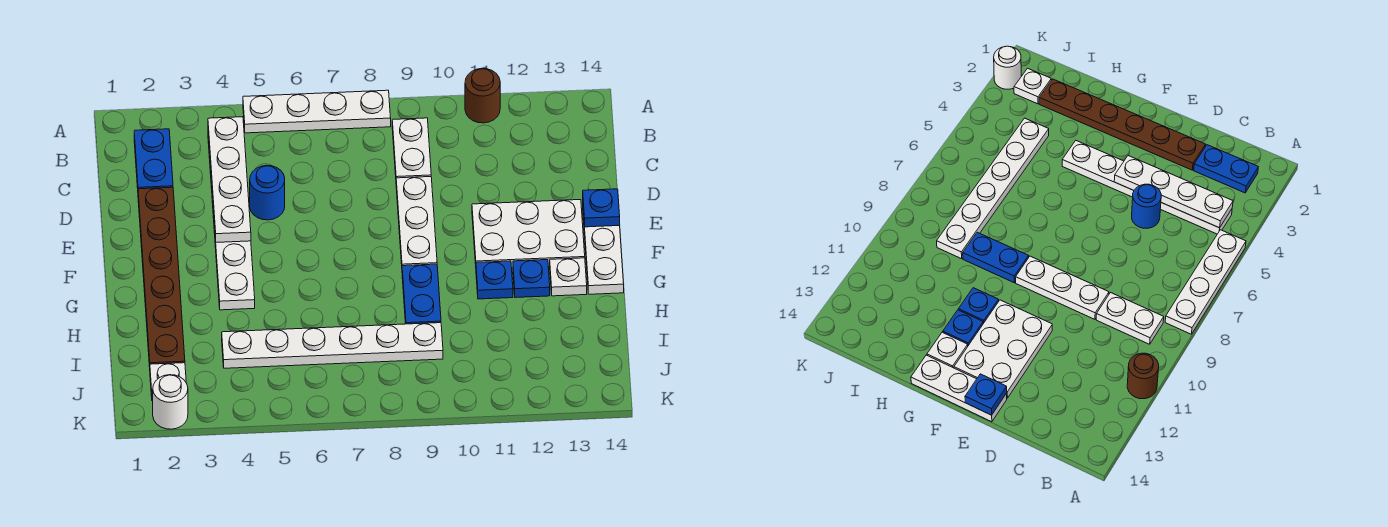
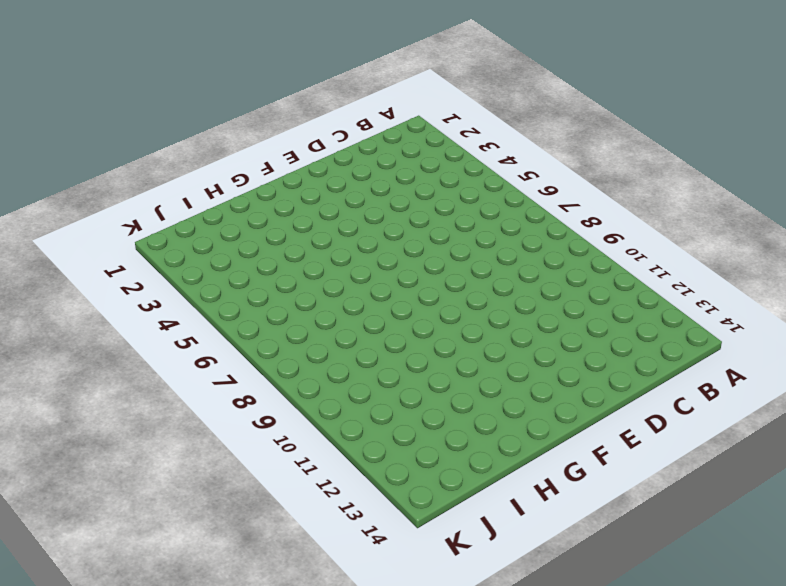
none -> white plate A5:A8 level 1
none -> brown round brick A11 level 1
none -> blue plate B2:C2 level 1

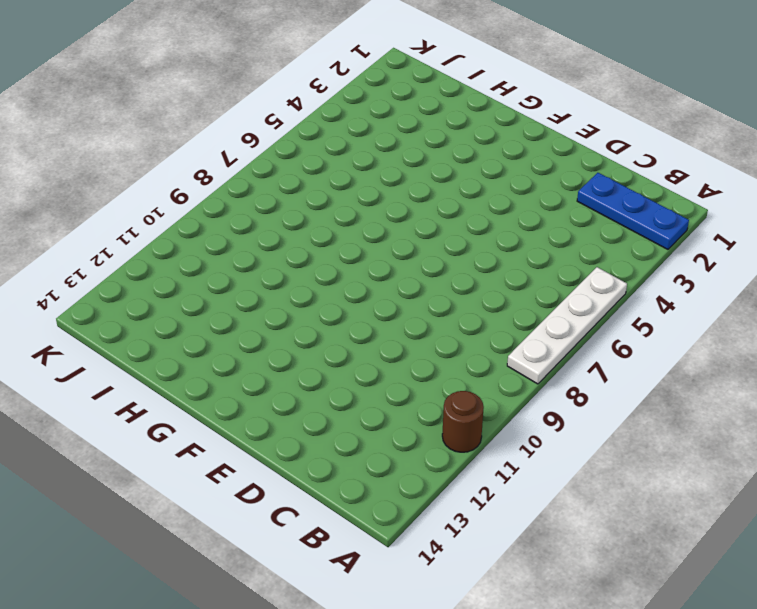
blue plate A2:C2 level 1 -> blue plate B2:C2 level 1
none -> white plate B4:G4 level 1
none -> white plate B9:C9 level 1
none -> brown plate D2:I2 level 1

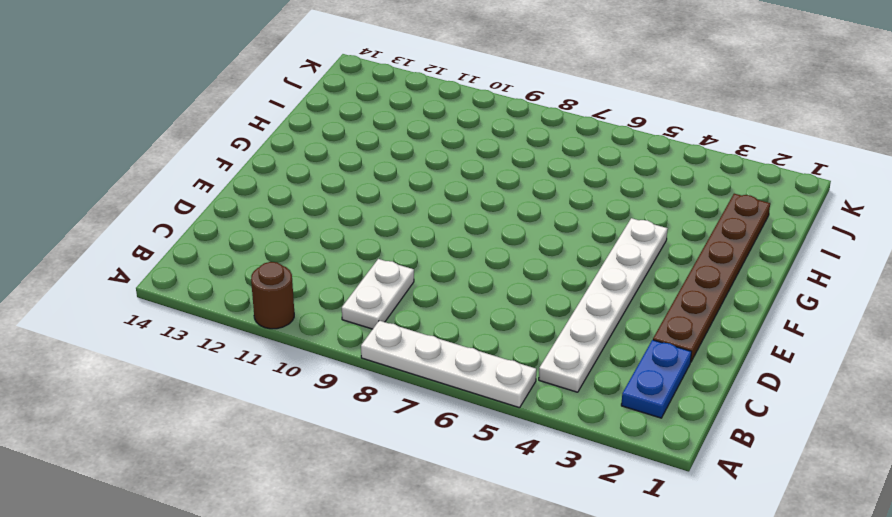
none -> blue round brick D5 level 1
none -> white plate D9:F9 level 1
none -> white plate E11:F13 level 1

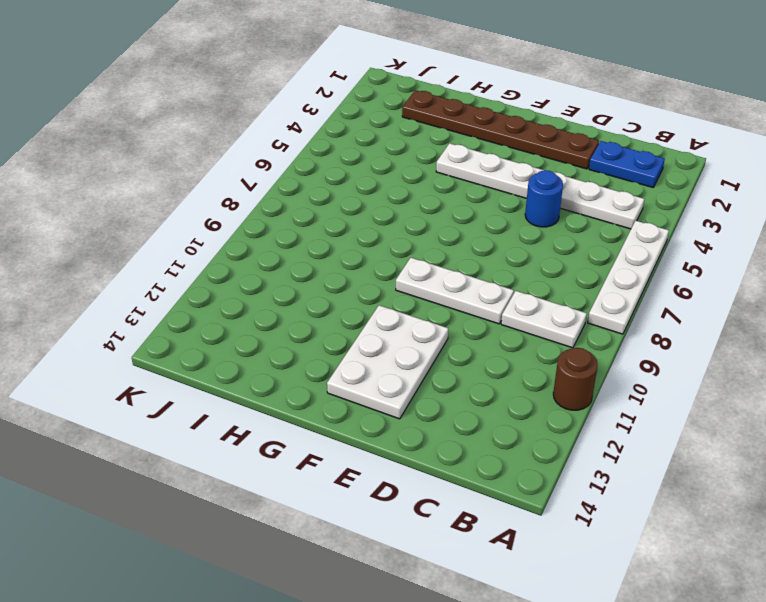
none -> white plate E14:G14 level 1
none -> blue plate G9:H9 level 1
none -> blue plate G11 level 1

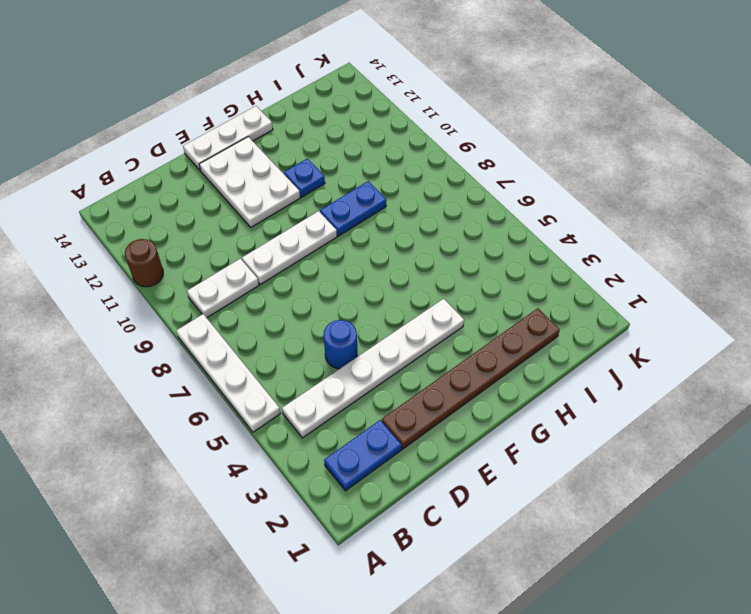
none -> blue plate G12 level 1
none -> white plate G13 level 1
none -> white plate I4:I9 level 1

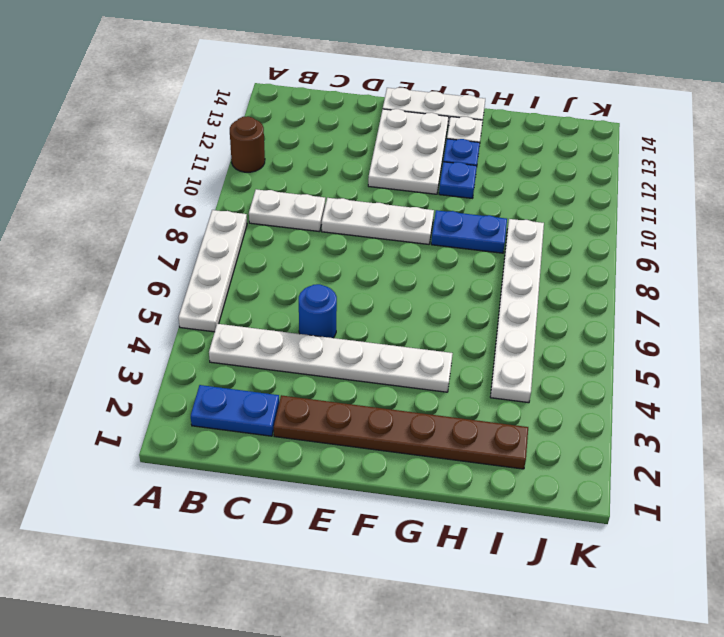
none -> white plate J2 level 1
none -> white round brick K2 level 1
none -> white plate B4:E4 level 2

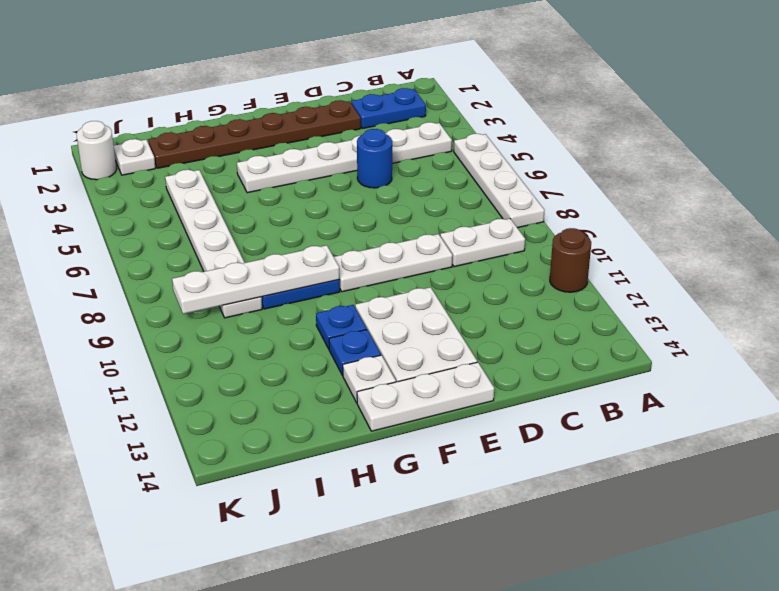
white plate G9:J9 level 2 -> white plate B4:E4 level 2
none -> blue plate E14 level 2

